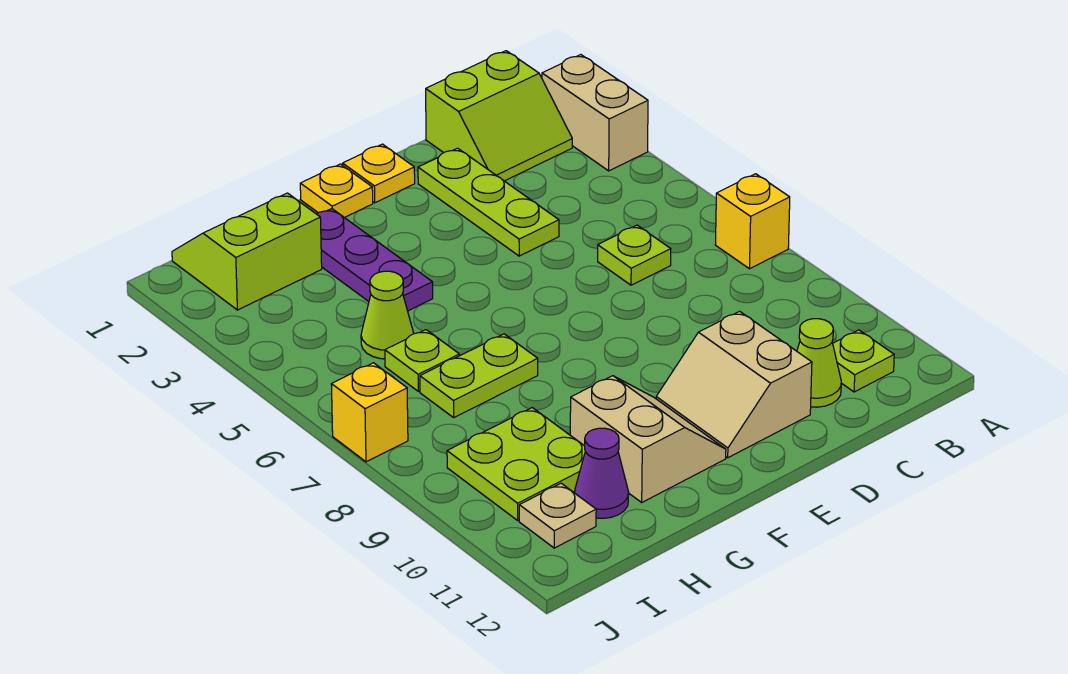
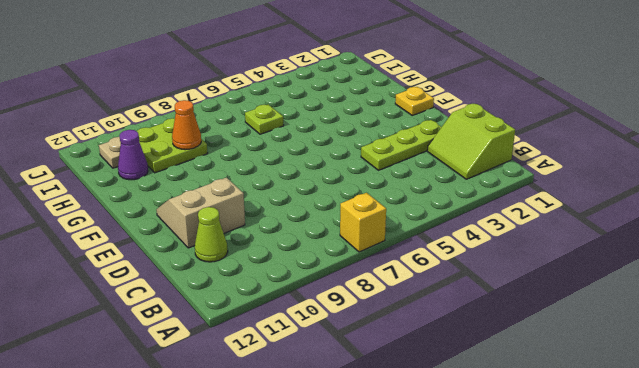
orange cone H9 level 2 -> none
none -> tan brick A2:A3 level 1
none -> lime plate B11 level 1
none -> lime plate C6 level 1

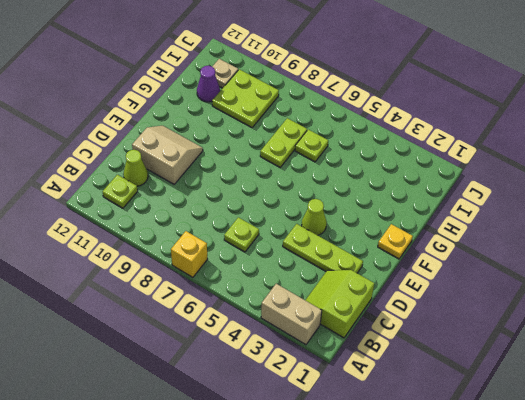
lime cone E4 level 1 -> lime cone H5 level 1
none -> yellow plate E1 level 1
none -> tan slope F10:G11 level 1 top G
none -> purple plate G2:G4 level 1

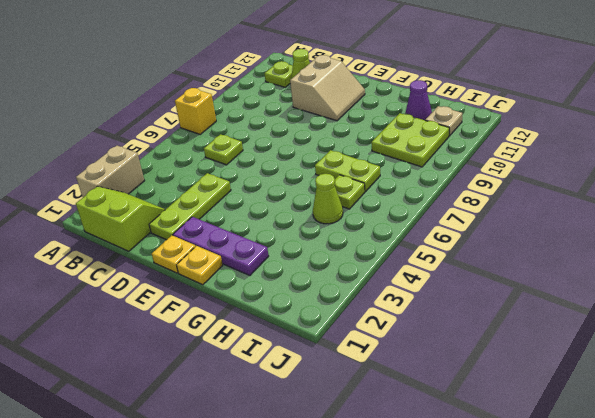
purple plate E2:G2 level 1 -> purple plate G2:G4 level 1
none -> tan slope F10:G11 level 1 top G
none -> lime slope H1:I2 level 1 top 2
none -> yellow brick J7 level 1

